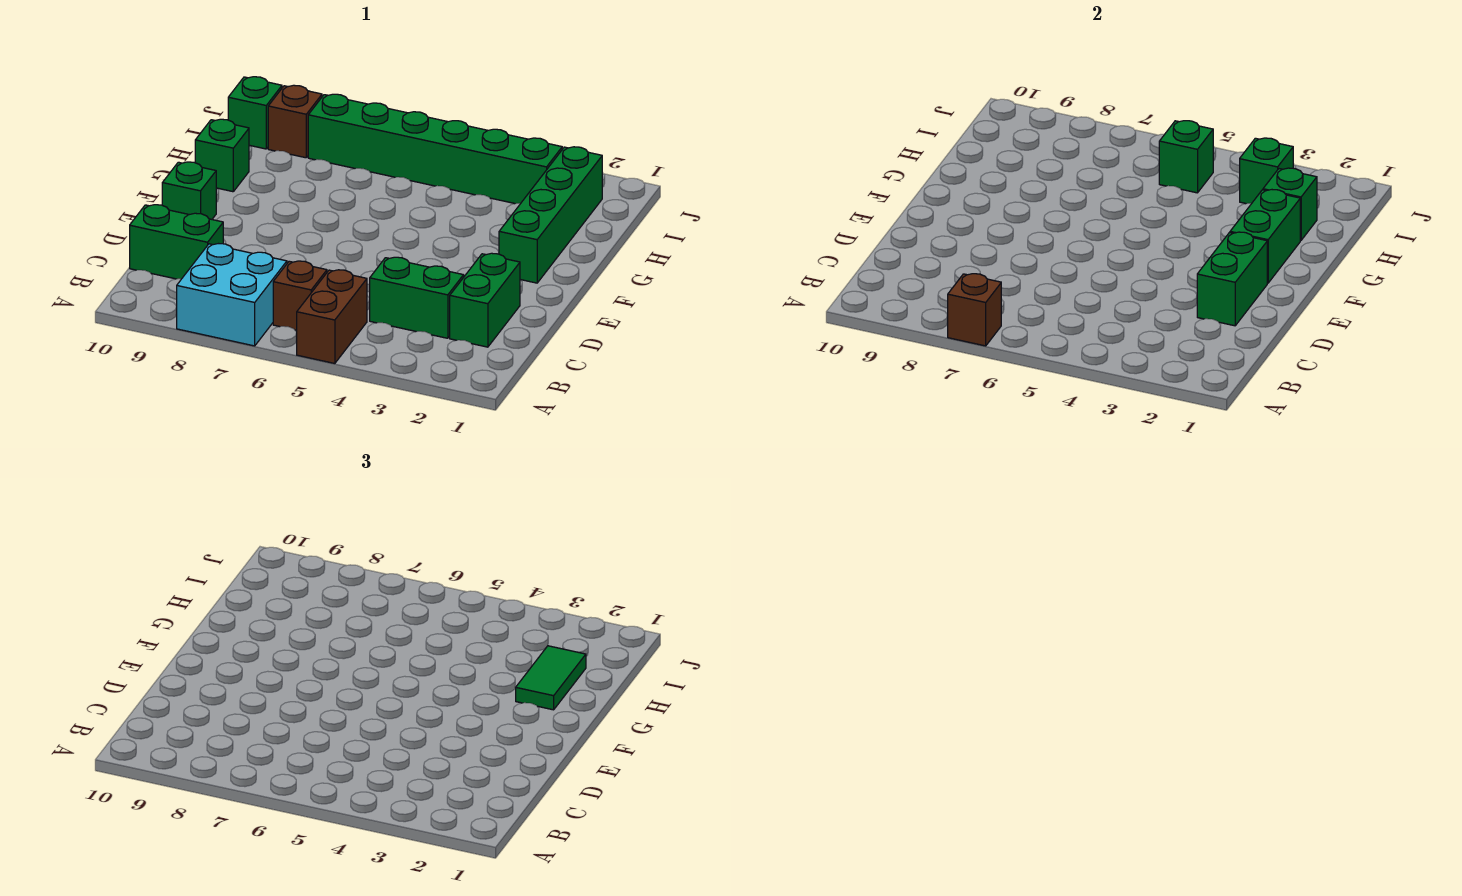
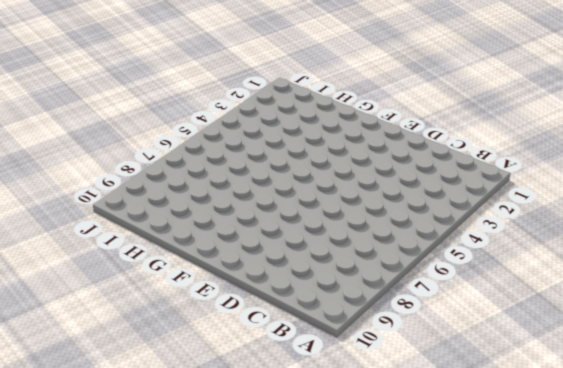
none -> brown brick A5:B5 level 1
none -> cyan brick A7:B8 level 1
none -> brown brick B6 level 1

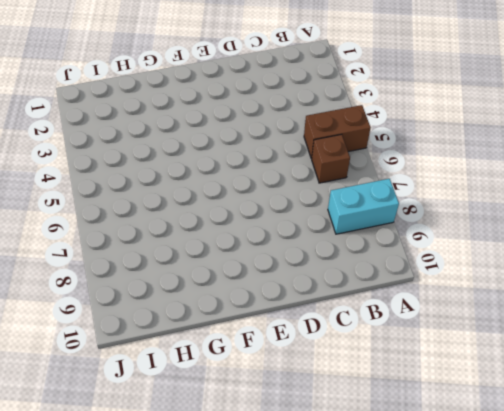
cyan brick A8:B8 level 1 -> cyan brick A7:B8 level 1
none -> green brick C2:D2 level 1
none -> green brick C3:C4 level 1
none -> green brick C9:C10 level 1

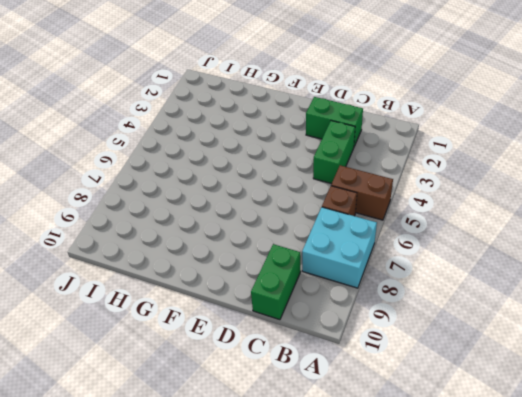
none -> green brick E10 level 1
none -> green brick F2:I2 level 1
none -> green brick G10 level 1

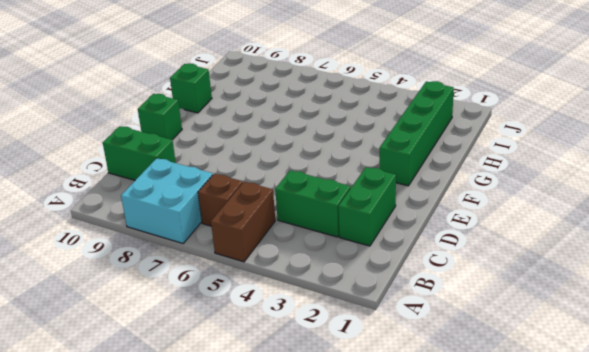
none -> green brick I3:I8 level 1
none -> brown brick I9 level 1
none -> green brick I10 level 1

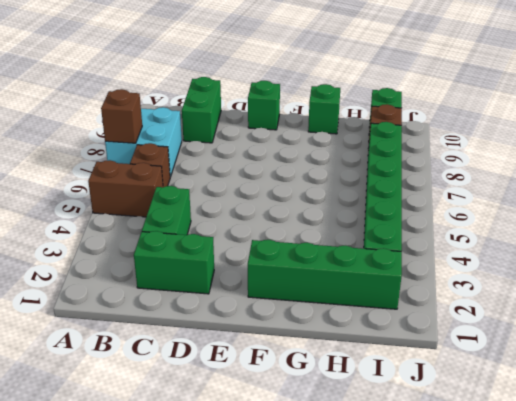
none -> green brick D2:E2 level 2
none -> green brick F2:G2 level 2
none -> green brick H2 level 2

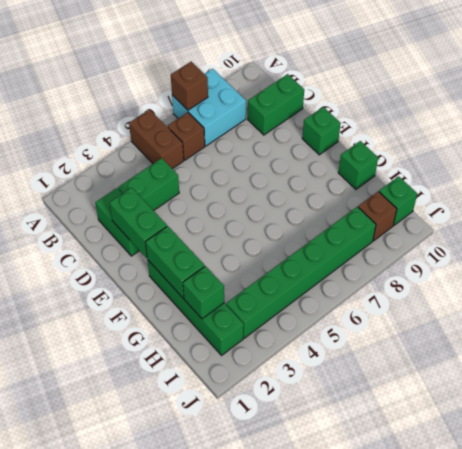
none -> green brick I3 level 2
none -> green brick I5 level 2
none -> green tile G2:H2 level 3

